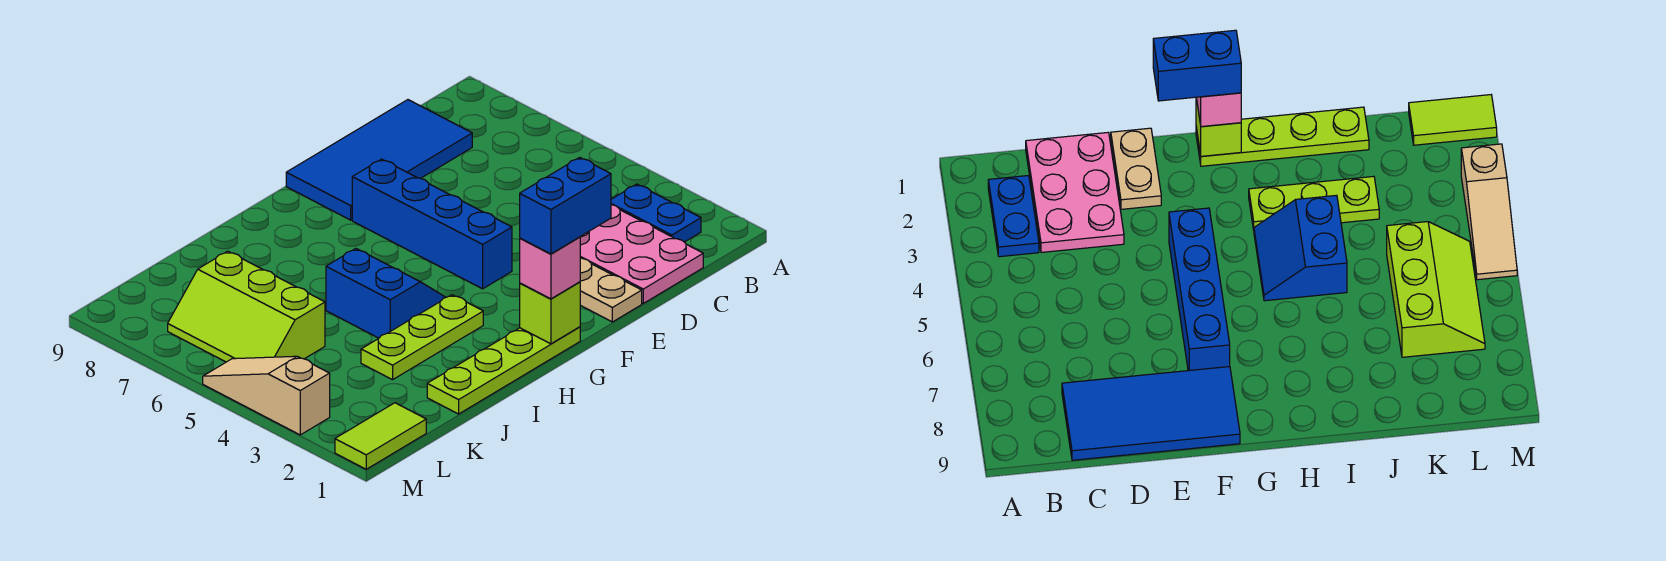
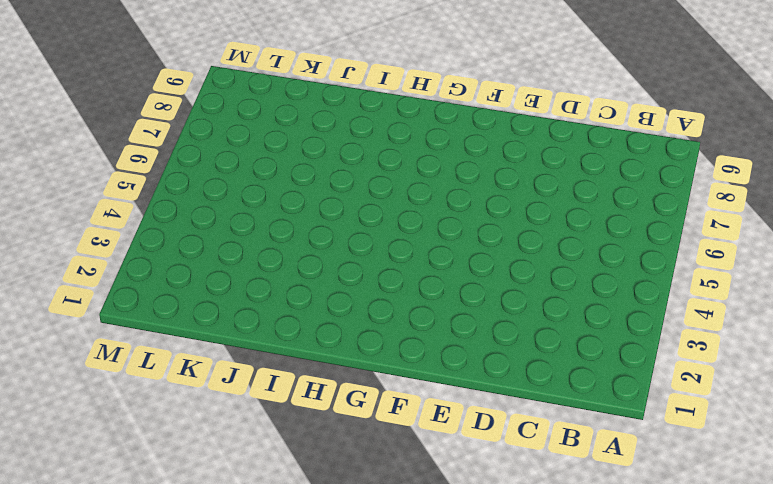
none -> blue plate B2:B3 level 1
none -> pink plate C1:D3 level 1
none -> blue tile C8:F9 level 1

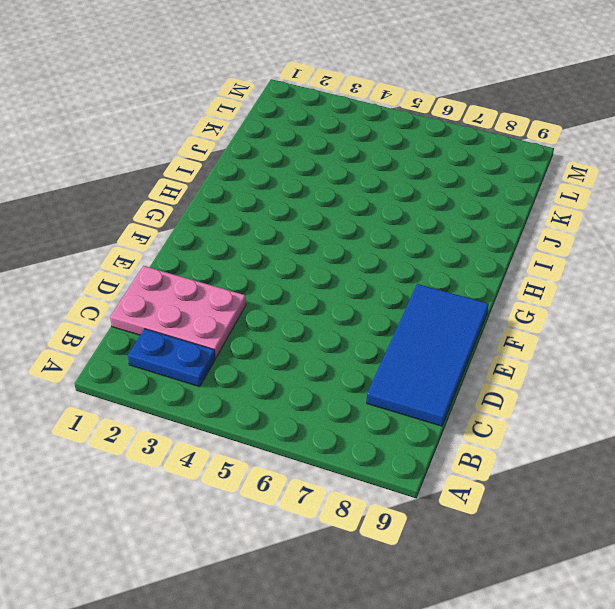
none -> tan plate E1:E2 level 1
none -> blue brick F4:F7 level 1
none -> lime plate G1:J1 level 1

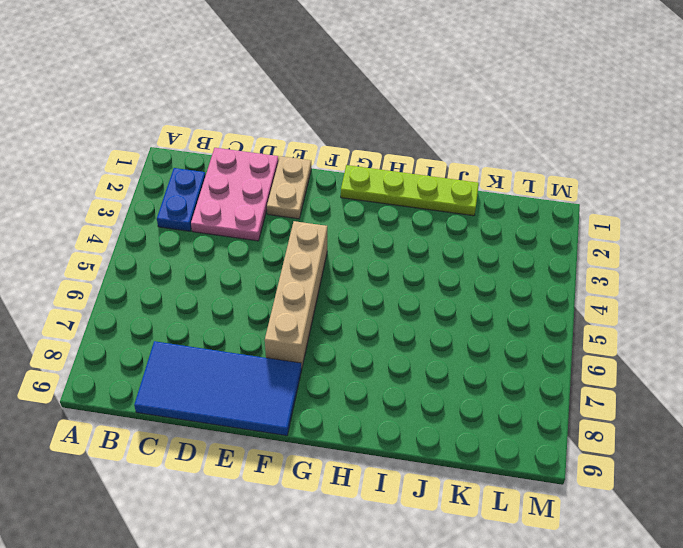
tan brick F4:F7 level 1 -> blue brick F4:F7 level 1
none -> lime plate H3:J3 level 1
none -> blue slope H4:I5 level 1 top I
none -> lime slope K5:L7 level 1 top K

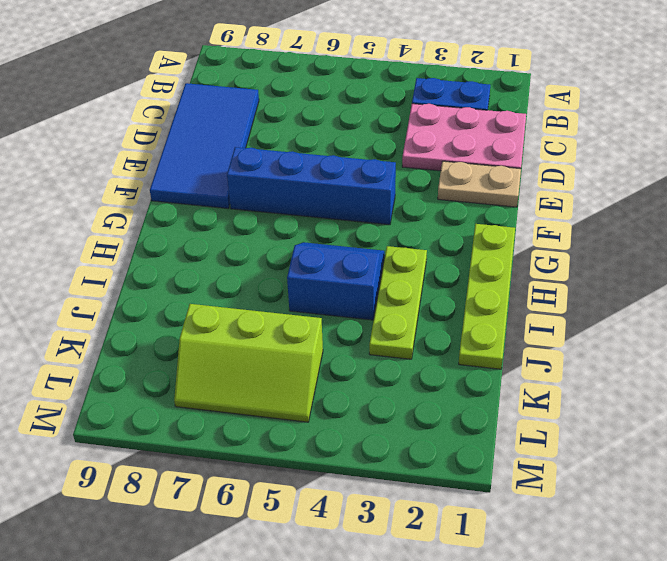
none -> lime tile L1:M1 level 1
none -> tan slope M3:M5 level 1 top 3
none -> lime brick G1 level 2

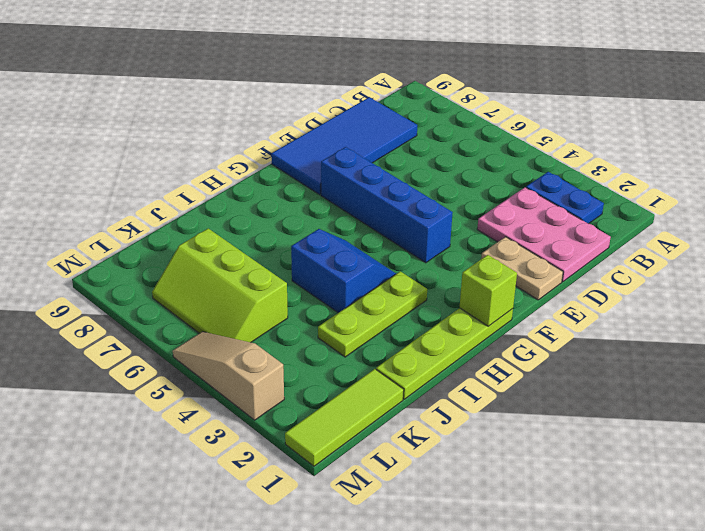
lime tile K1:M1 level 1 -> lime tile L1:M1 level 1
none -> pink brick G1 level 3
none -> blue brick F1:G1 level 4

